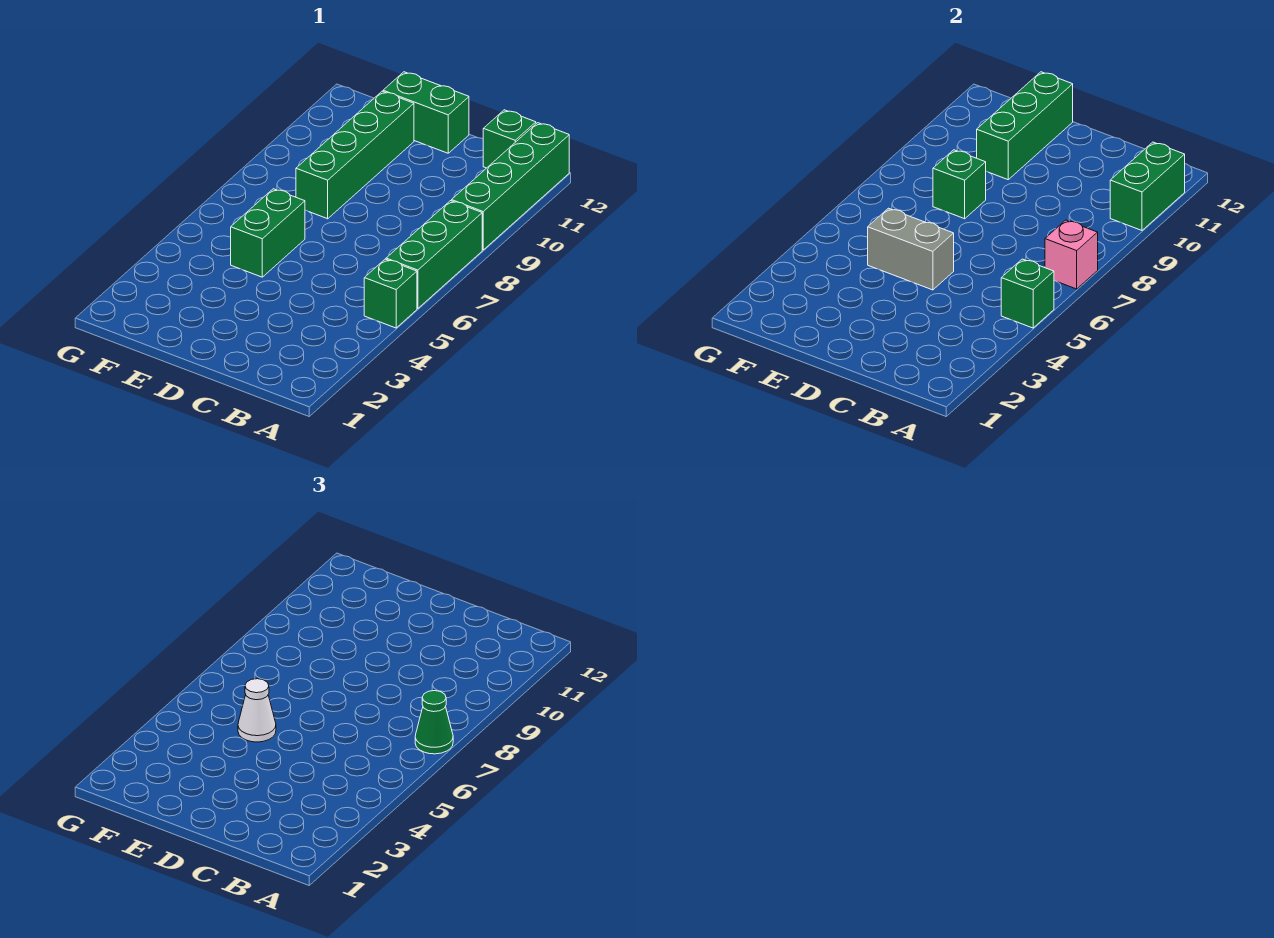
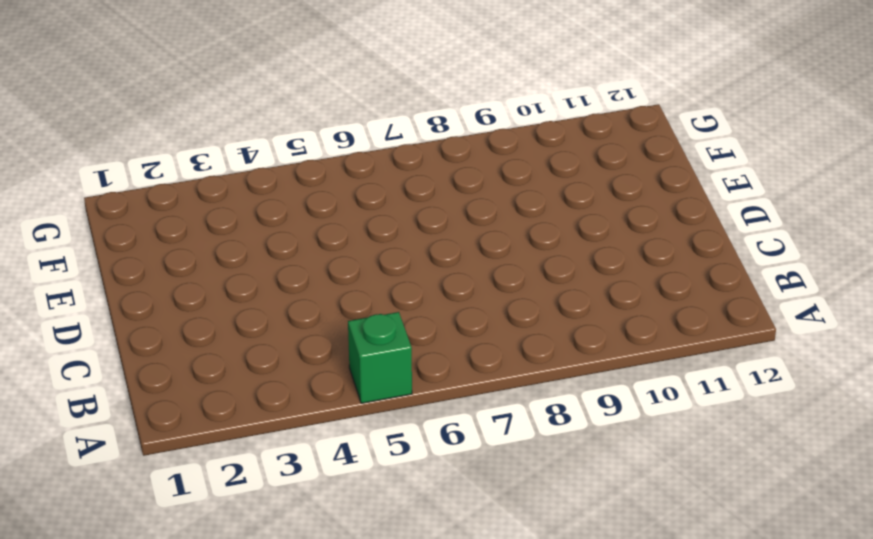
none -> green brick A6:A8 level 1
none -> green brick A9:A12 level 1
none -> green brick B12 level 1

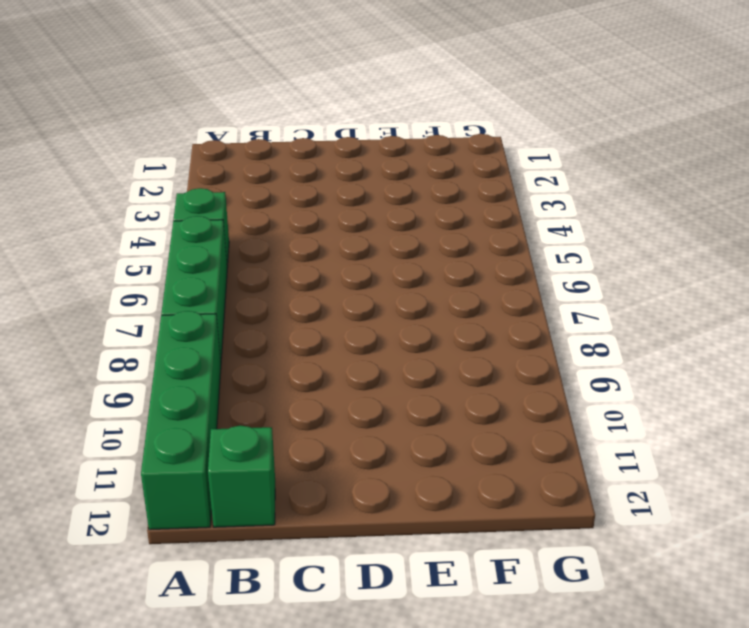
none -> green brick D12:E12 level 1
none -> green brick E5:E6 level 1
none -> green brick E8:E11 level 1

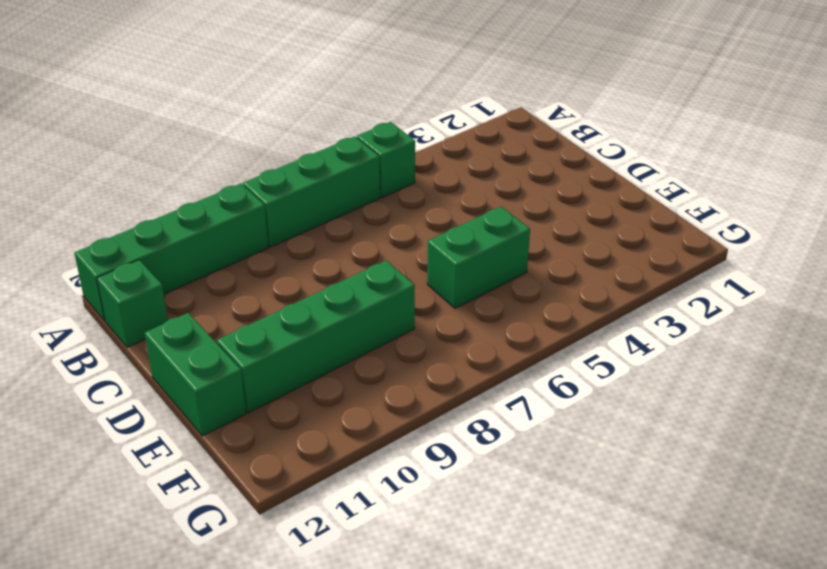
none -> green brick A5 level 2
none -> pink brick A7 level 2
none -> green brick A10:A11 level 2

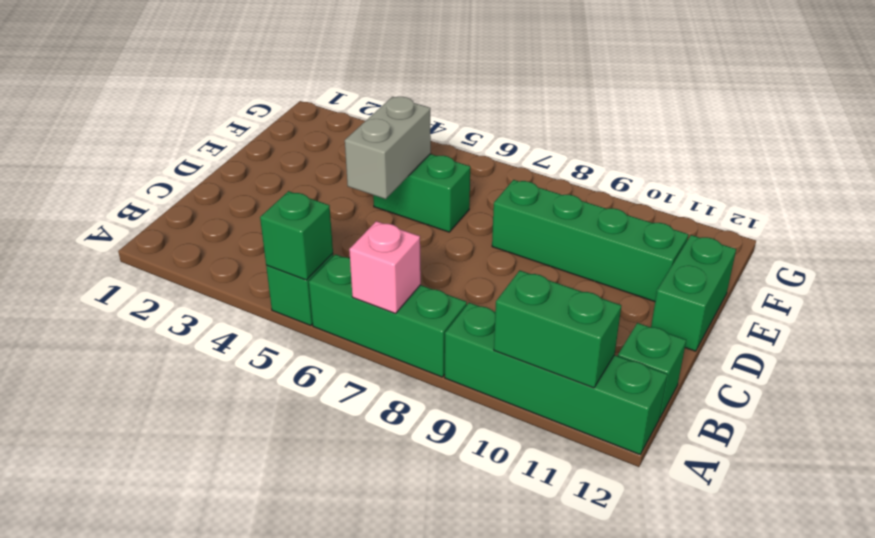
none -> green brick E8 level 2
none -> green brick E10:E12 level 2
none -> green cone A7 level 3

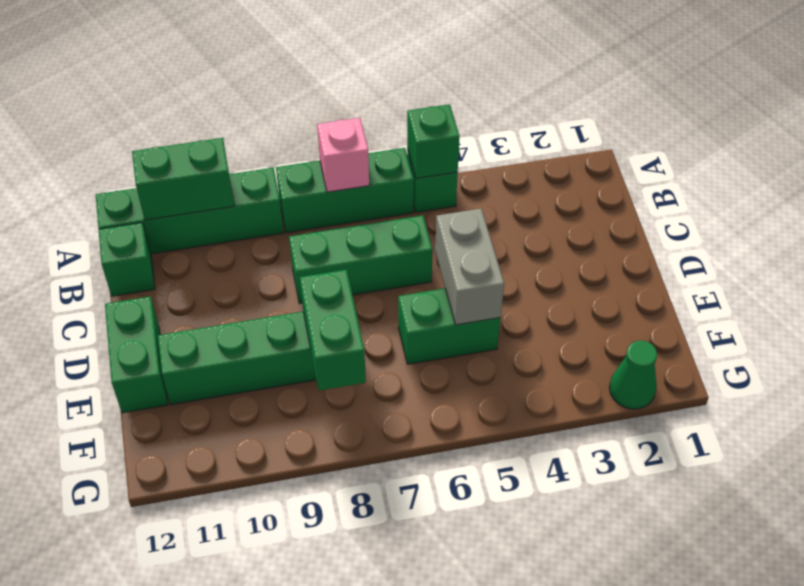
green brick C6:C8 level 1 -> green brick E10:E12 level 2
green brick E8:F8 level 2 -> green brick E8 level 2
green cone G2 level 1 -> green cone A7 level 3
none -> white cone E5 level 3

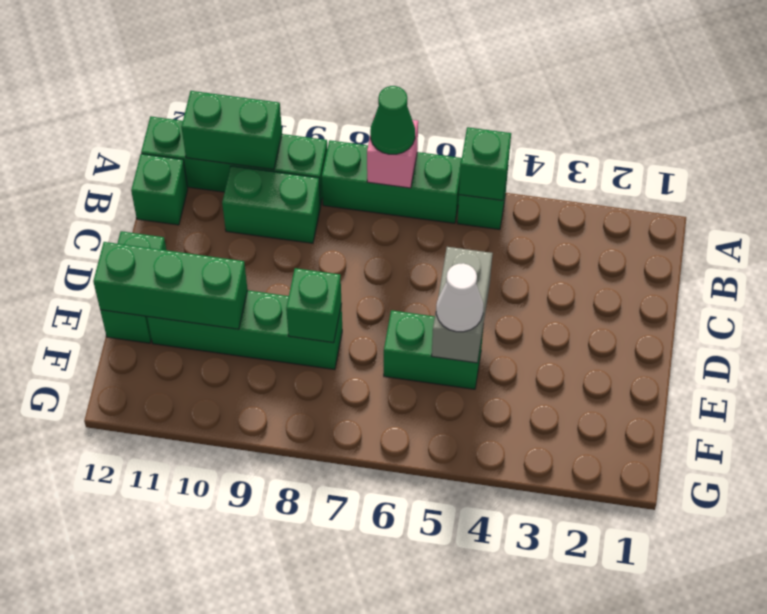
green brick B9:B10 level 1 -> none

